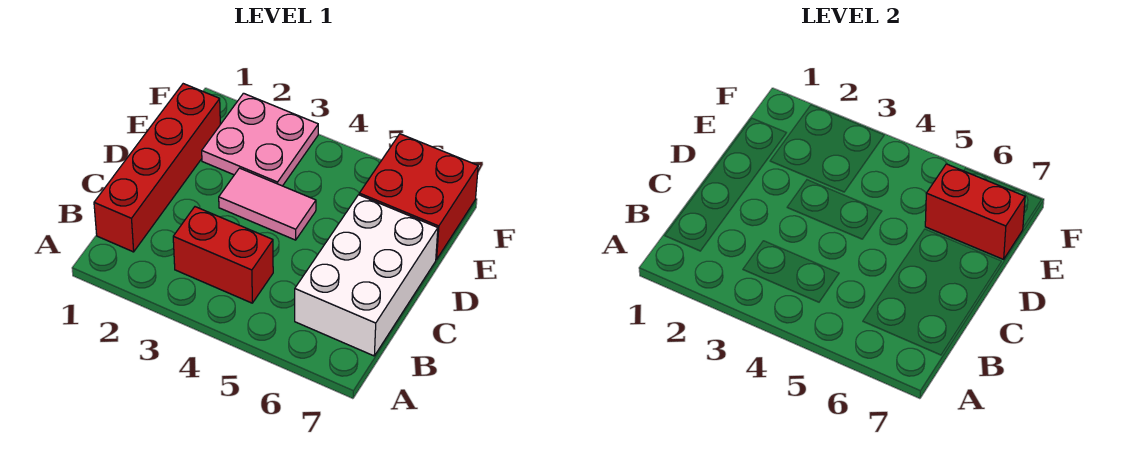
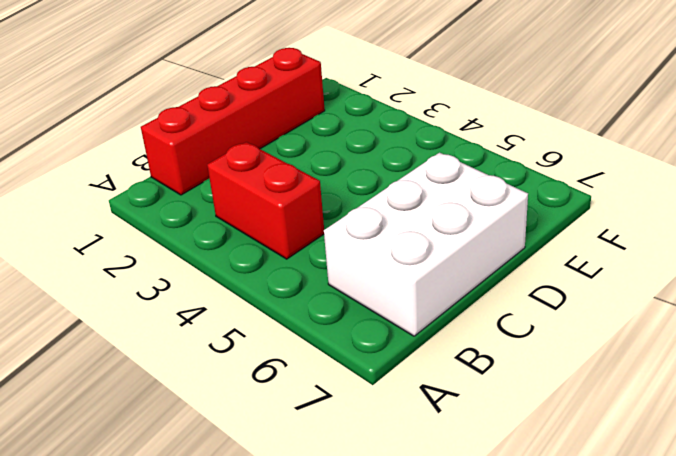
none -> pink tile D3:D4 level 1
none -> pink plate E2:F3 level 1

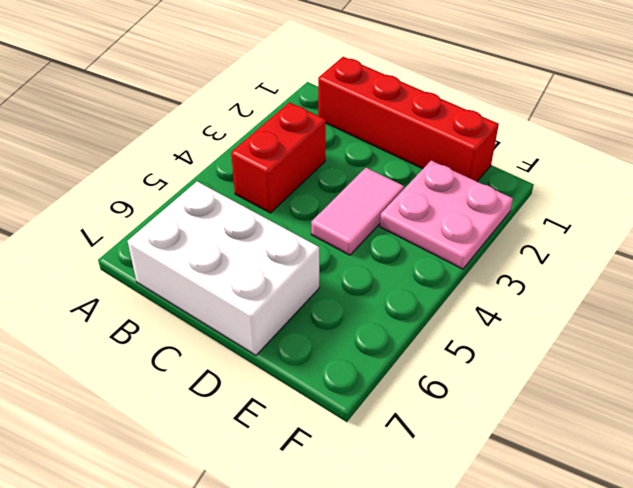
none -> red brick E6:F7 level 1
none -> red brick E6:E7 level 2

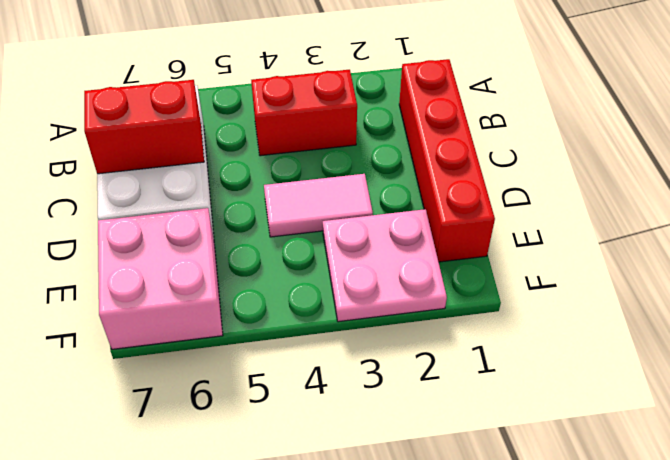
red brick C6:C7 level 2 -> red brick E6:E7 level 2
pink brick E6:F7 level 1 -> red brick E6:F7 level 1

